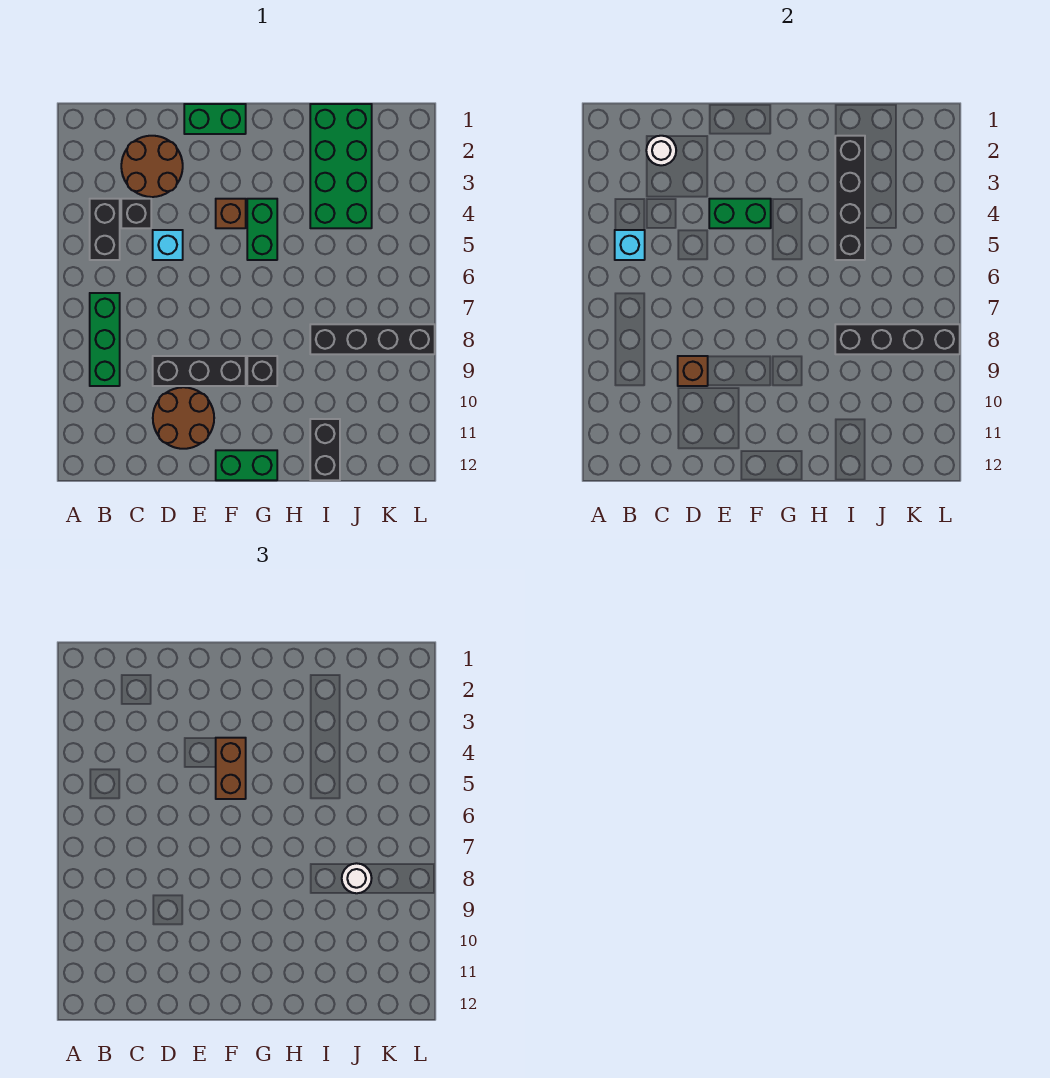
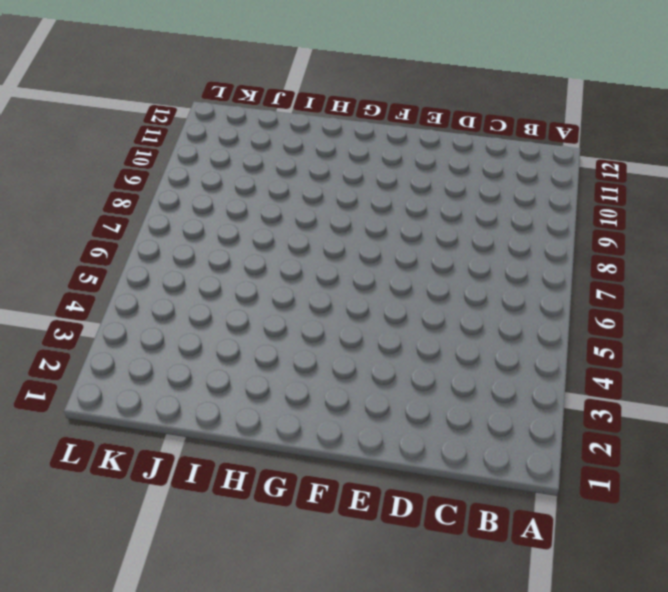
none -> black brick B4:B5 level 1
none -> green brick B7:B9 level 1
none -> brown round brick C2:D3 level 1

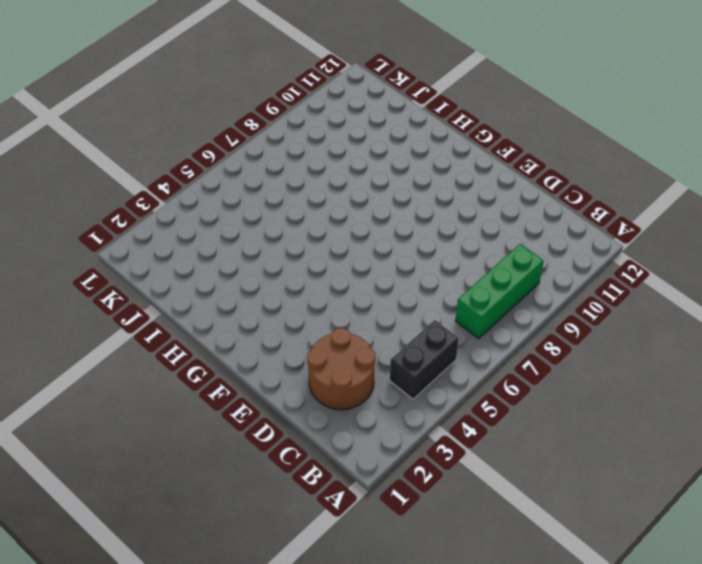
none -> black brick C4 level 1
none -> cyan brick D5 level 1
none -> black brick D9:F9 level 1

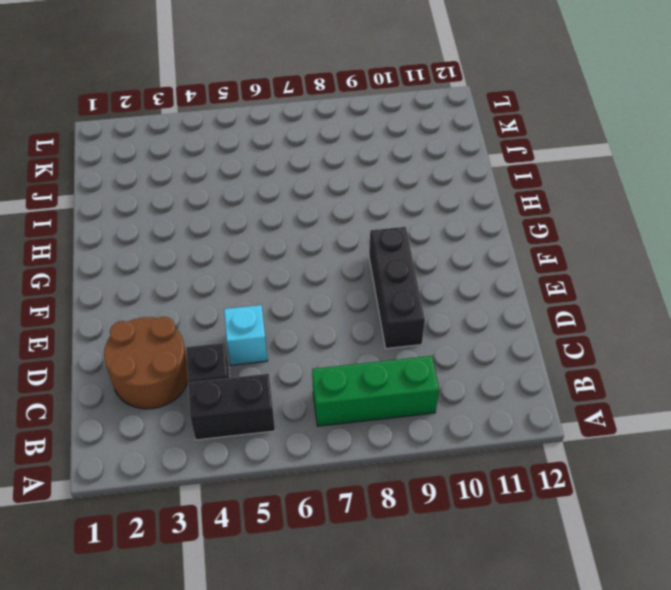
none -> brown round brick D10:E11 level 1
none -> green brick E1:F1 level 1
none -> brown brick F4 level 1

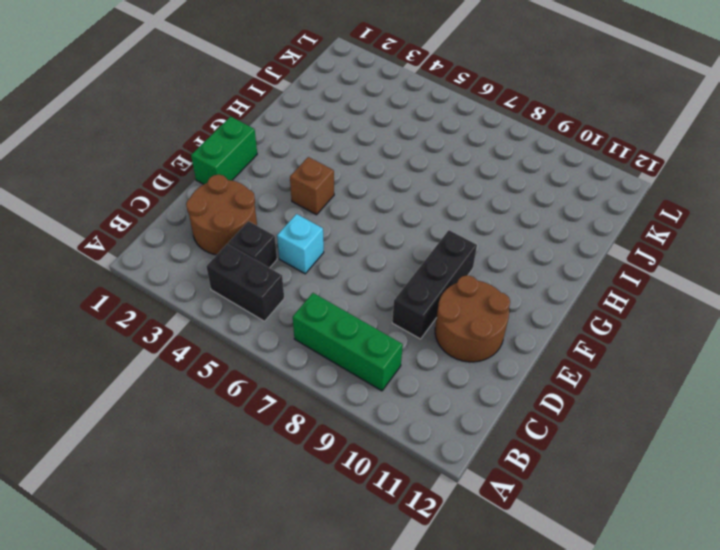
none -> green brick F12:G12 level 1
none -> green brick G4:G5 level 1
none -> black brick G9 level 1

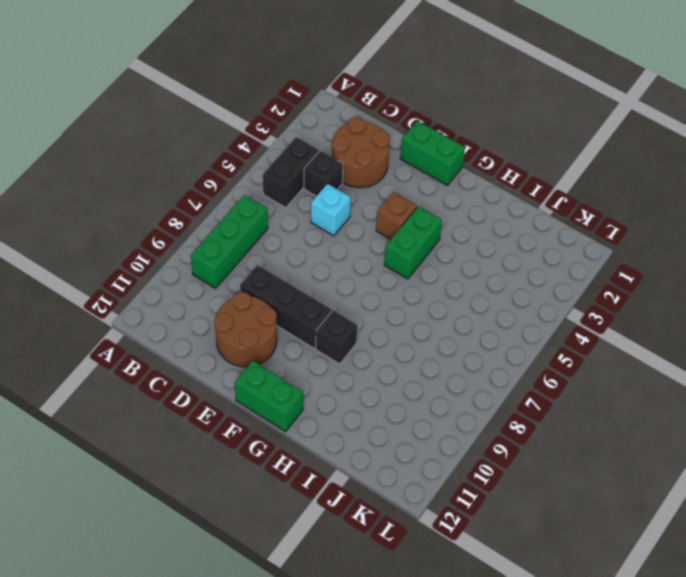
none -> green brick I1:J4 level 1
none -> black brick I8:L8 level 1
none -> black brick I11:I12 level 1

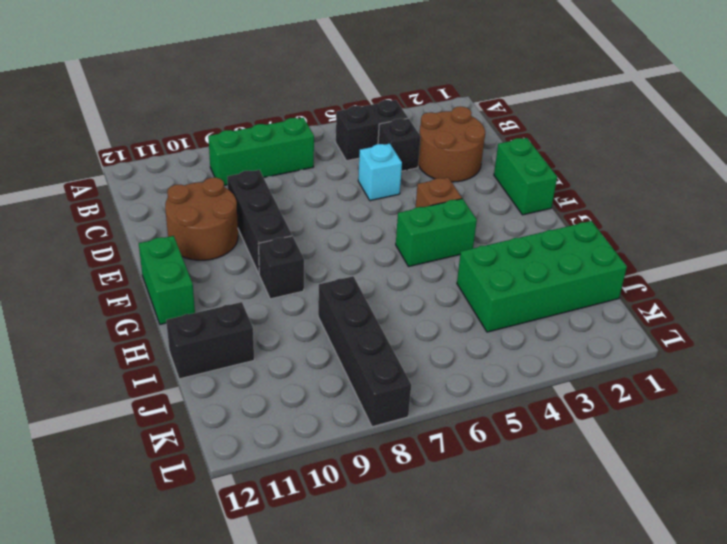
none -> cyan brick B5 level 2
none -> white round brick C2 level 2
none -> brown brick D9 level 2

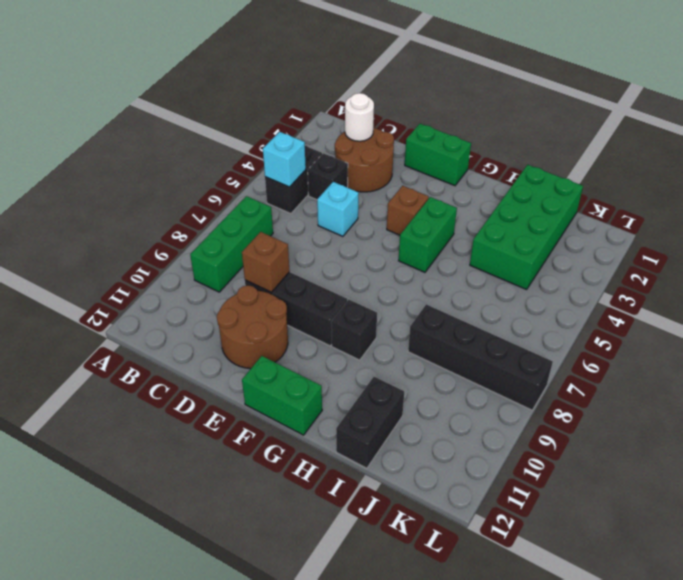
none -> green brick E4:F4 level 2
none -> black brick I2:I5 level 2
none -> black brick I8:L8 level 2

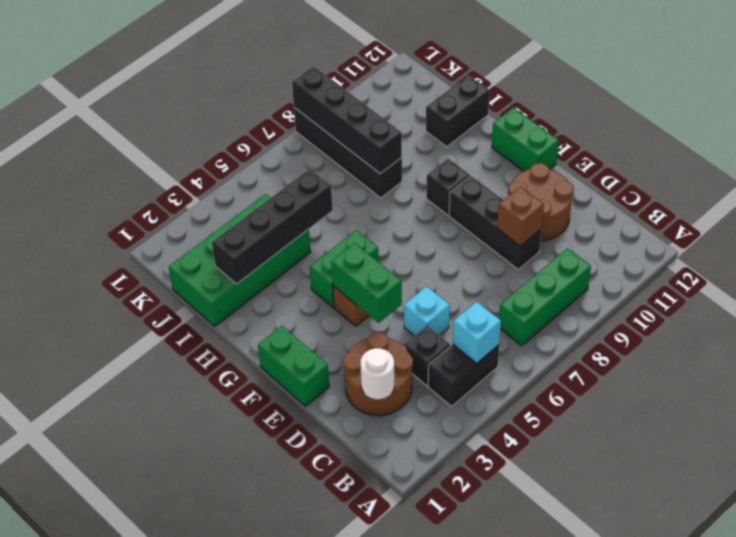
none -> brown brick F4:F5 level 3
none -> white round brick J8 level 3

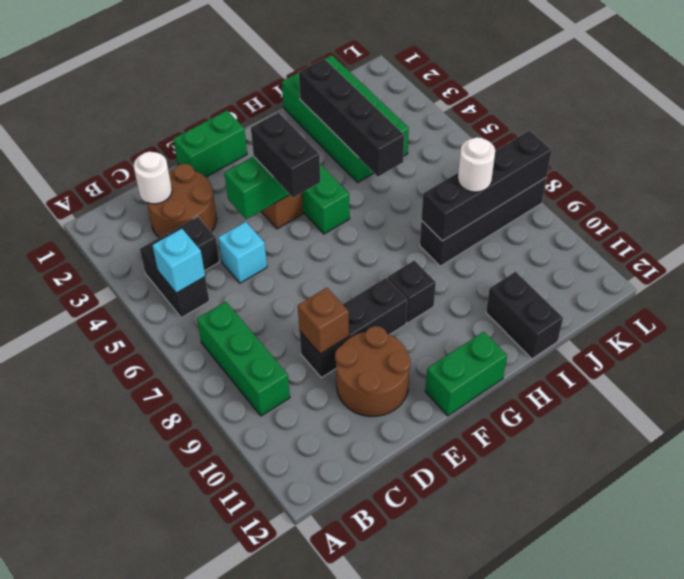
black brick F4:F5 level 3 -> brown brick F4:F5 level 3

